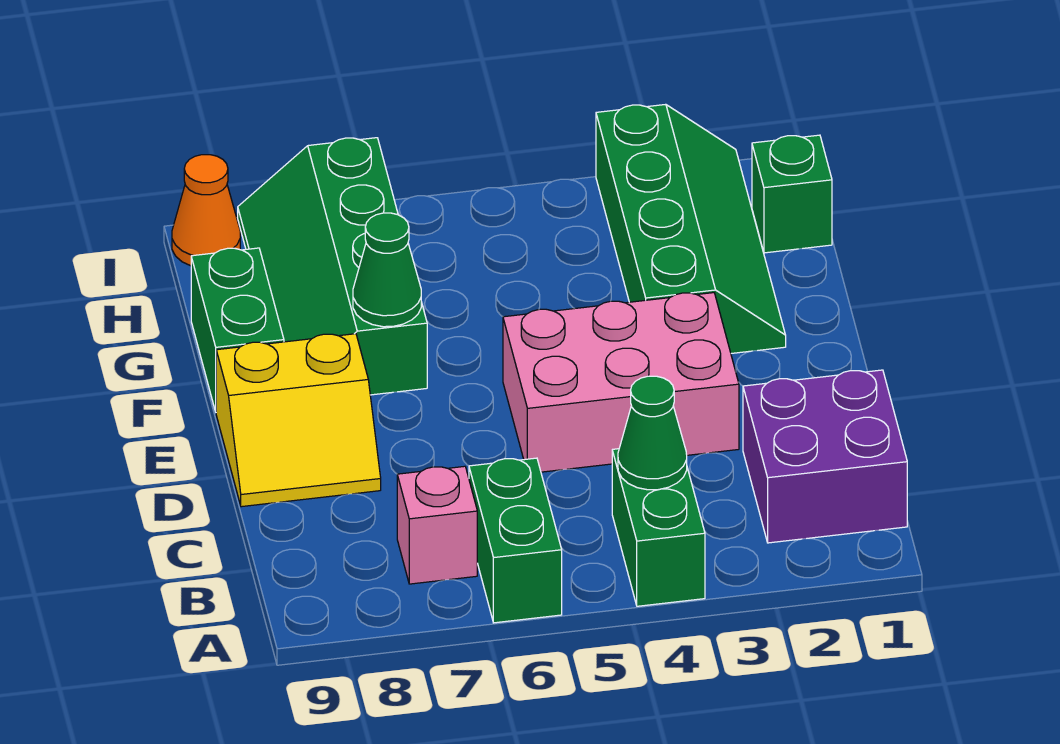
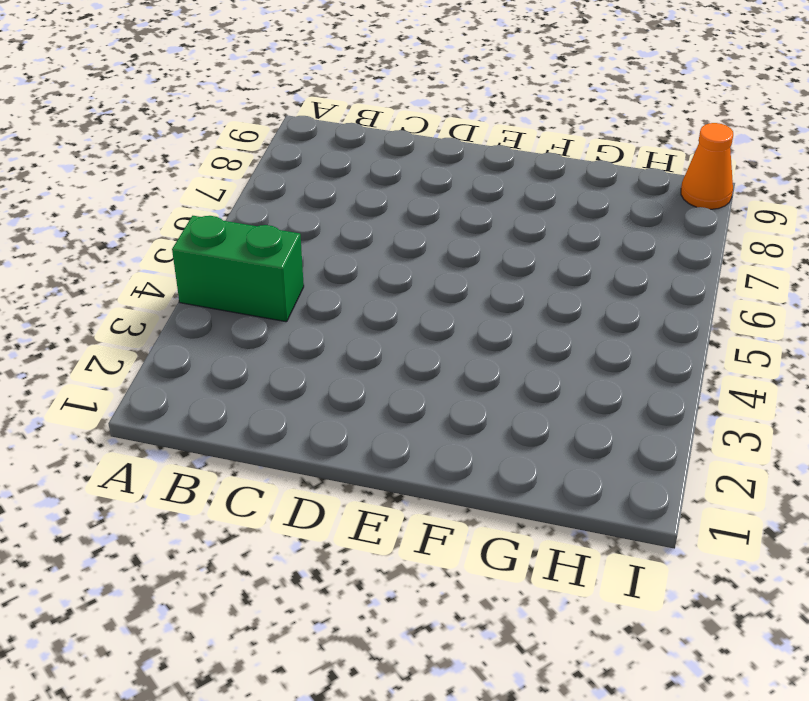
none -> green brick A6:B6 level 1
none -> purple brick B1:C2 level 1
none -> pink brick B7 level 1

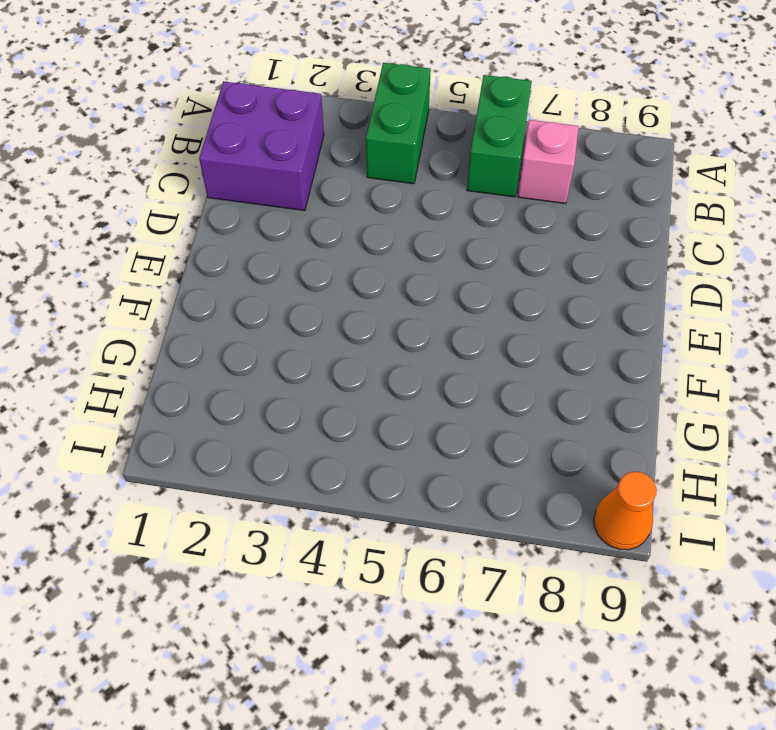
none -> pink brick D3:E5 level 1
none -> yellow slope D8:E9 level 1 top E
none -> green slope F2:I3 level 1 top 3

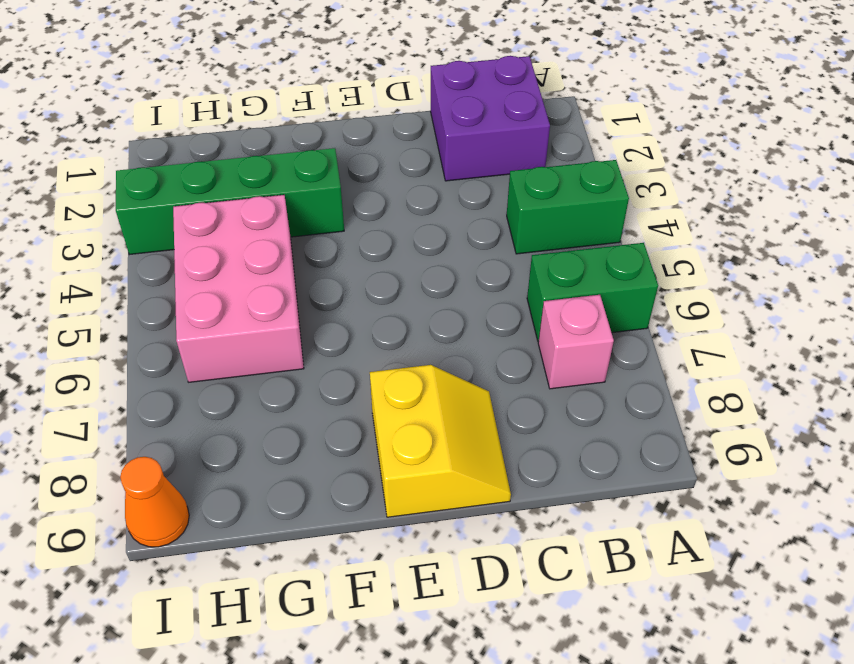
pink brick G4:H6 level 1 -> pink brick D3:E5 level 1
none -> green slope F7:I8 level 1 top 7
none -> green brick F9:G9 level 1
none -> green brick H1 level 1

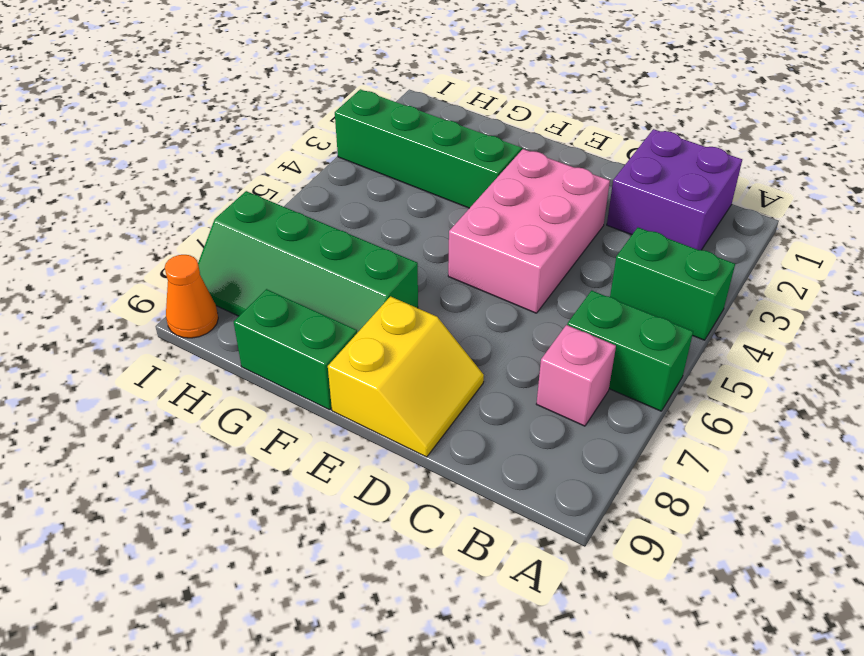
none -> green brick H1 level 1
none -> green cone B4 level 2
none -> green cone F7 level 2

